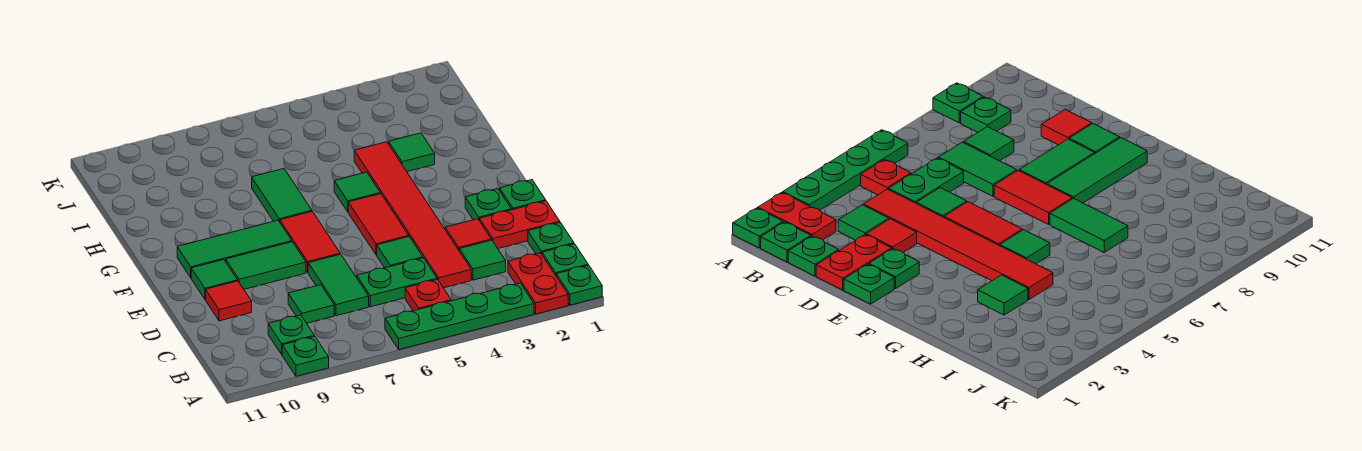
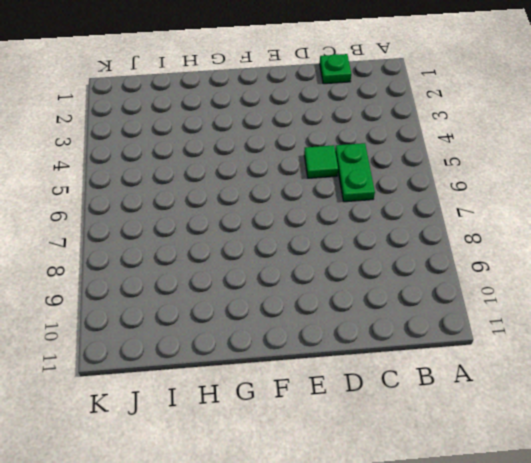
none -> green plate A1 level 1
none -> red plate A2:B2 level 1
none -> green plate A3:A6 level 1

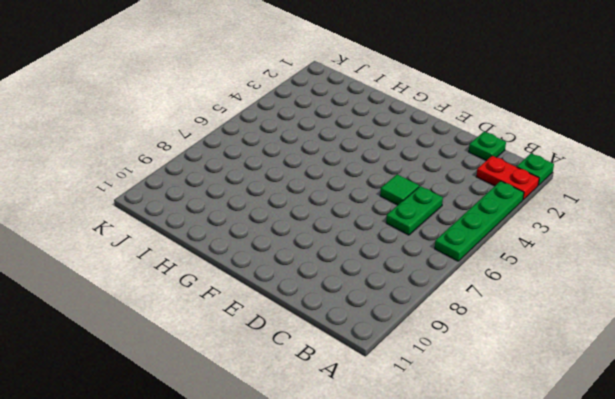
none -> green plate A9 level 1
none -> green plate B1 level 1
none -> red plate B5 level 1

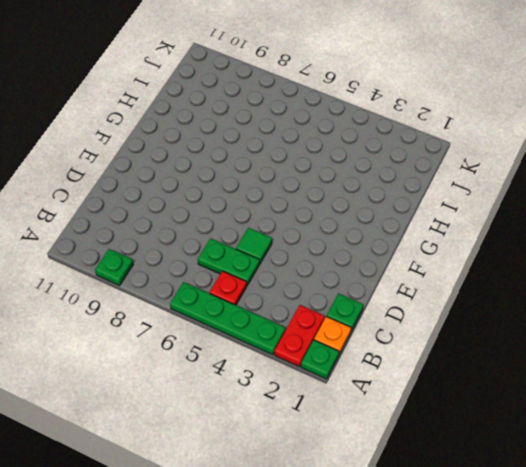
orange plate B1 level 1 -> green plate B1 level 1
none -> green plate B9 level 1
none -> green tile C3 level 1
none -> red tile C4:H4 level 1

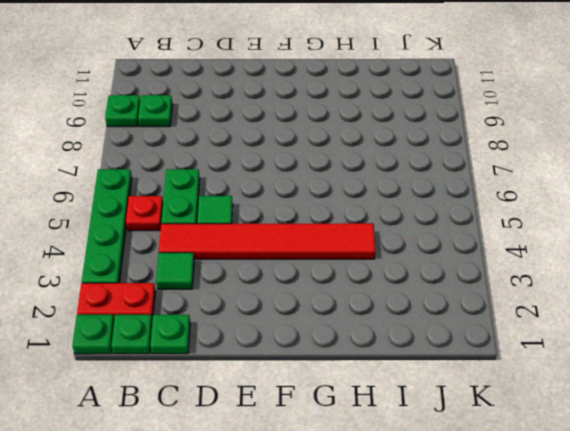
none -> green tile C7:D7 level 1
none -> green tile C8 level 1
none -> red plate D1:D2 level 1

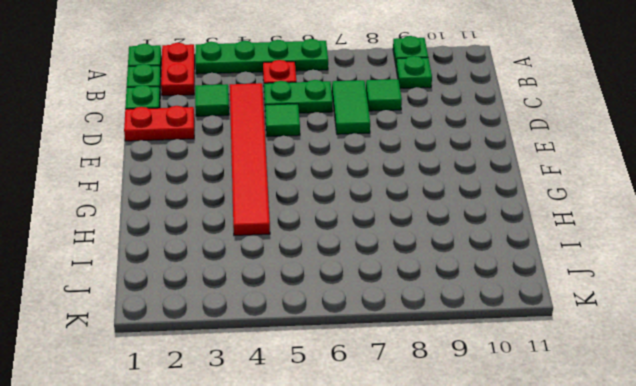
none -> red tile D3 level 1
none -> red tile D10 level 1
none -> green plate E1 level 1

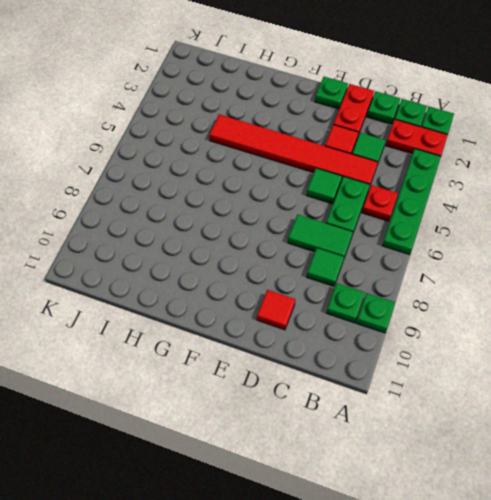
none -> green plate E2 level 1
none -> red tile E5:F5 level 1
none -> red tile E7:F7 level 1

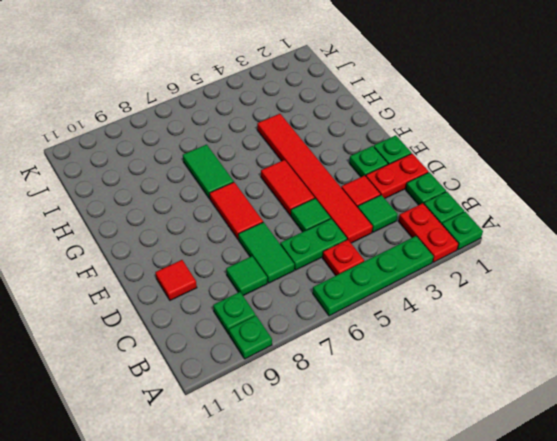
none -> green tile E8:E9 level 1
none -> green tile E10 level 1
none -> green tile F8:F10 level 1

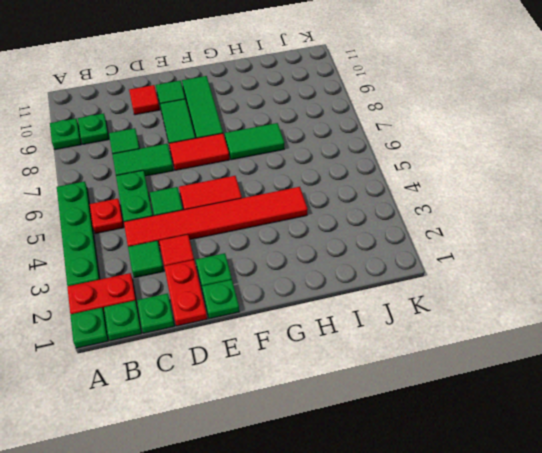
none -> green tile G5 level 1
none -> green tile H3 level 1

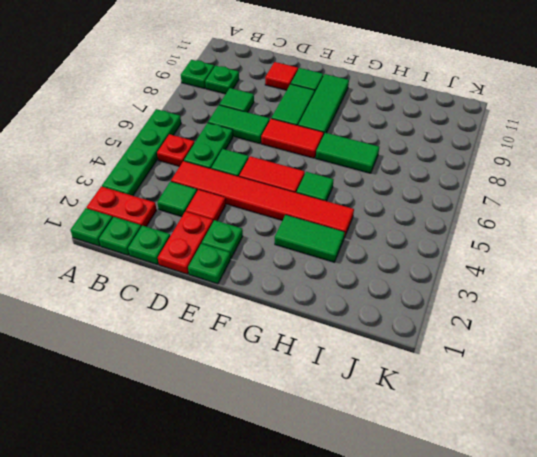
green tile G3:H3 level 1 -> green tile H3 level 1

